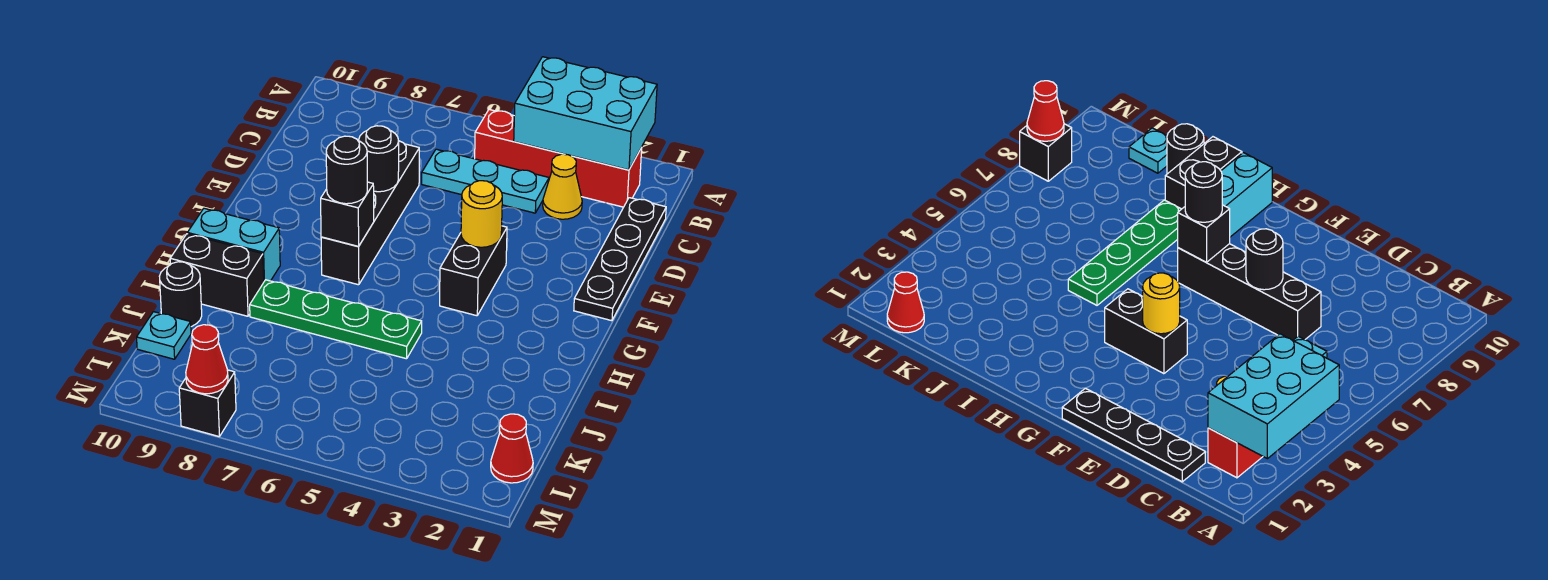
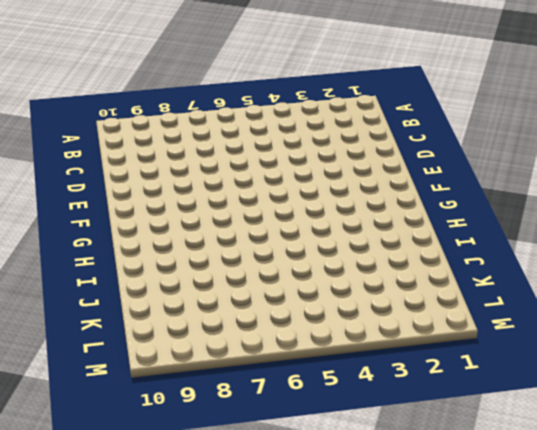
none -> red brick B2:B5 level 1
none -> black plate C1:F1 level 1
none -> yellow cone C3 level 1

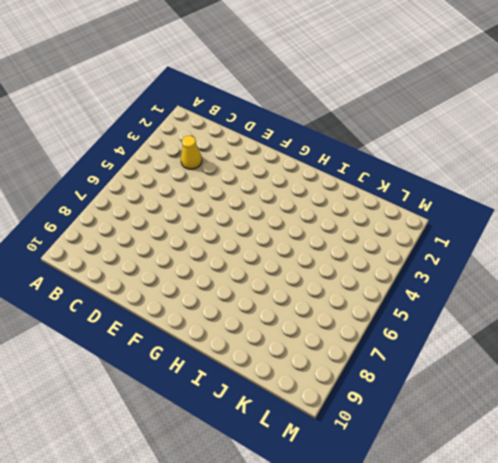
none -> red brick B2:B5 level 1
none -> black plate C1:F1 level 1
none -> cyan plate C4:C6 level 1

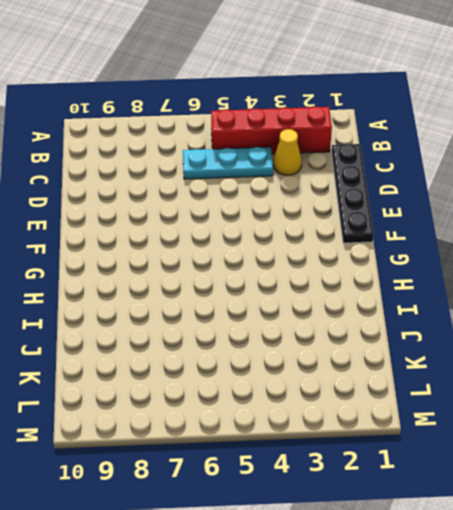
none -> black brick D7:G7 level 1
none -> black brick F4:G4 level 1
none -> cyan brick H9:H10 level 1

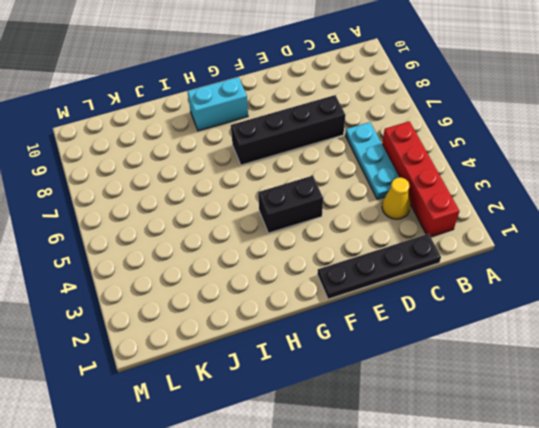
cyan brick G9:H9 level 1 -> cyan brick H9:H10 level 1
none -> green plate I5:I8 level 1
none -> black brick I9:I10 level 1
none -> black round brick J10 level 1

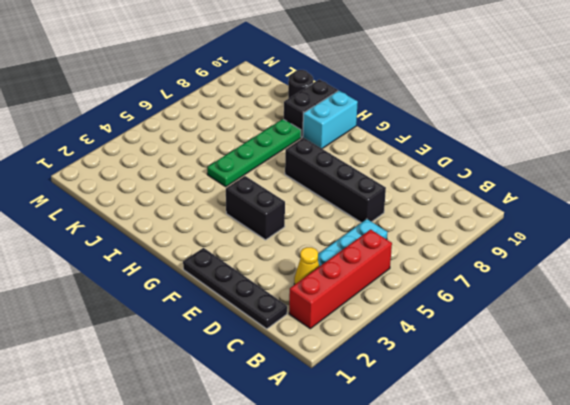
none -> cyan plate K10 level 1
none -> red cone L1 level 1
none -> black brick M8 level 1

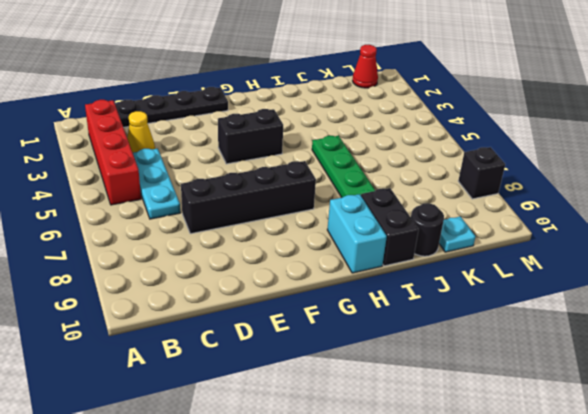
none -> cyan brick A2:B4 level 2
none -> black round brick E7 level 2
none -> yellow round brick F4 level 2

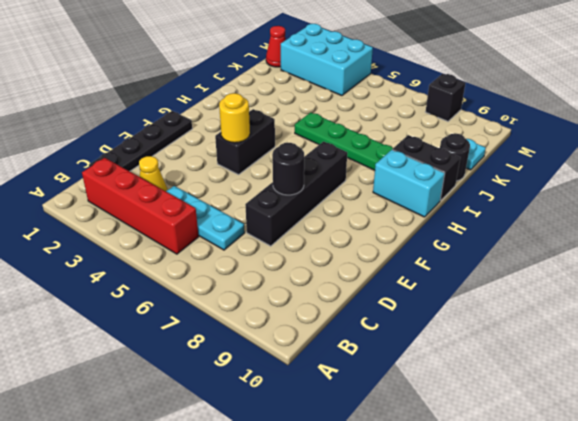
cyan brick L2:M4 level 1 -> cyan brick A2:B4 level 2
none -> black brick G7 level 2
none -> red cone M8 level 2
none -> black round brick G7 level 3

